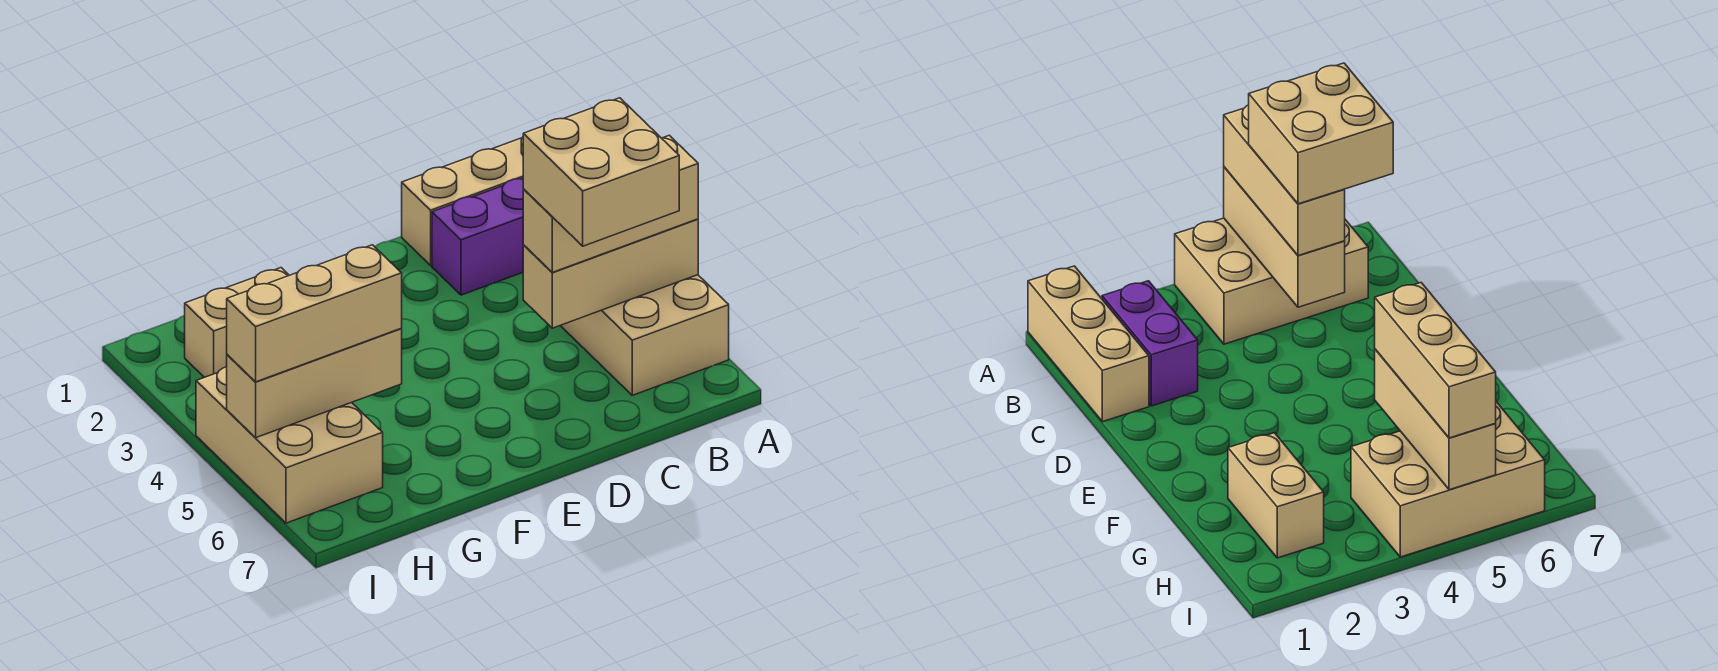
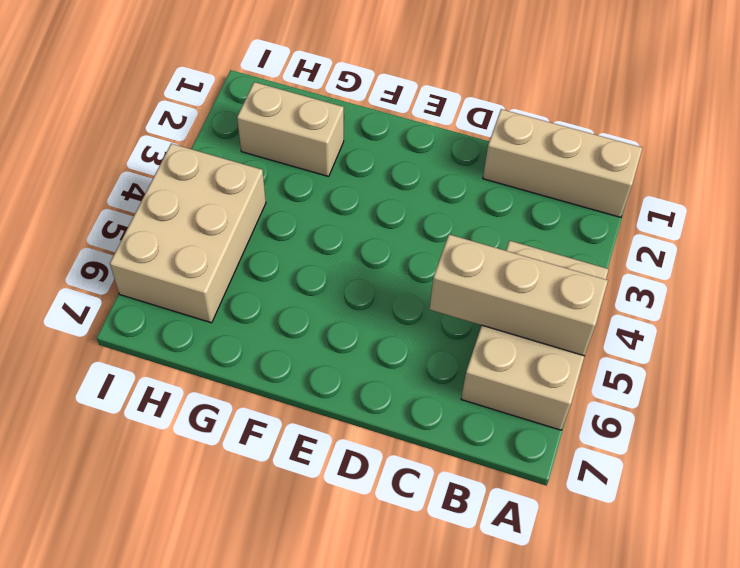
none -> purple brick B2:C2 level 1
none -> tan brick G5:I5 level 2

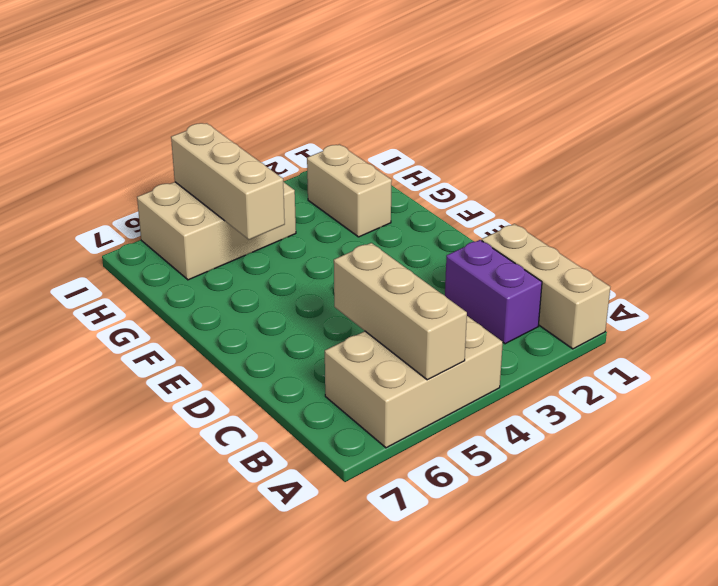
none -> tan brick A5:C5 level 3
none -> tan brick G5:I5 level 3

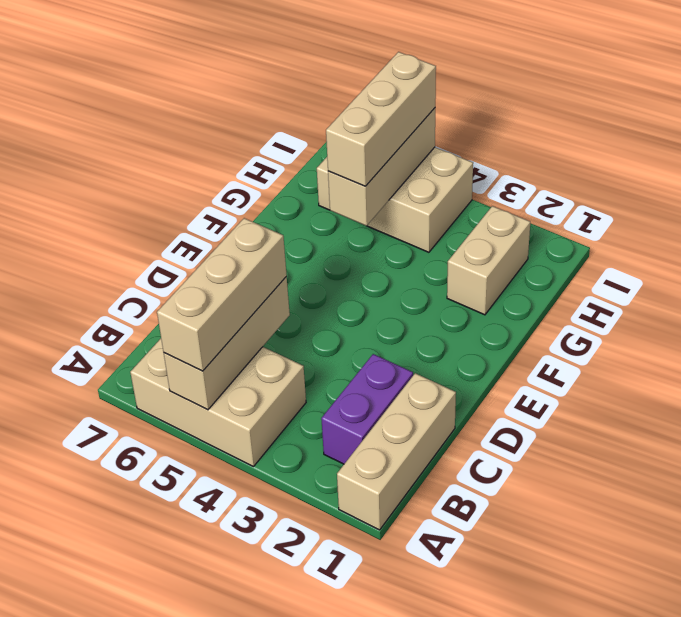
none -> tan brick B5:C6 level 4

